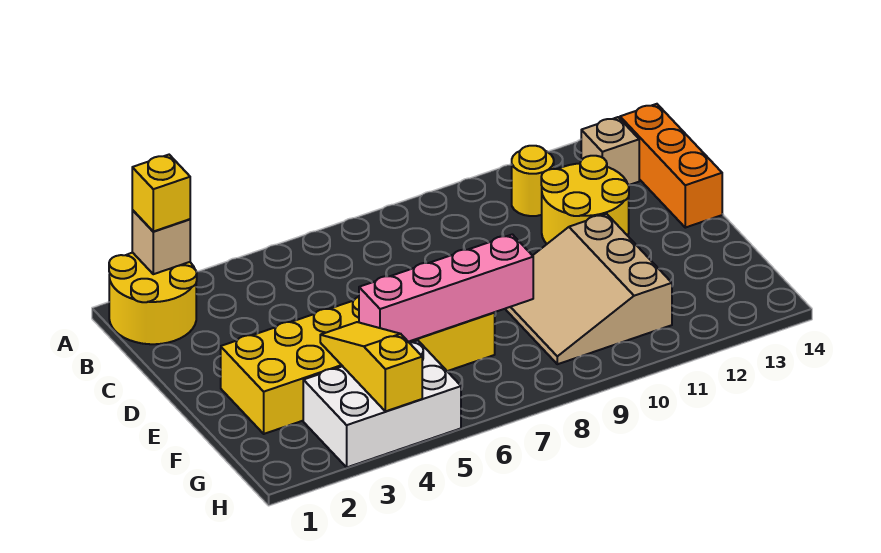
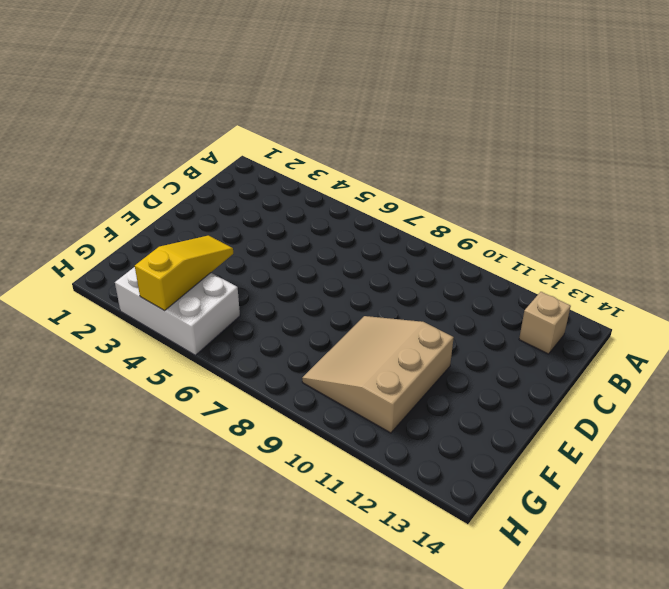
none -> yellow round brick A1:B2 level 1
none -> yellow round brick B11 level 1
none -> orange brick B14:D14 level 1

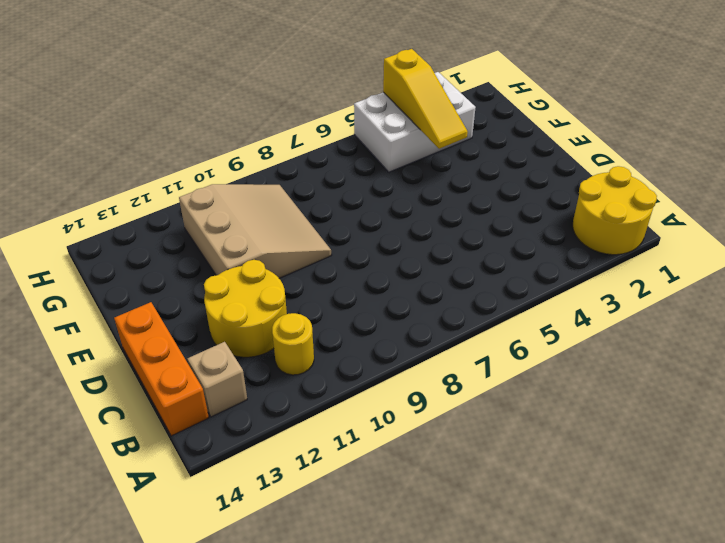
none -> yellow brick E2:F7 level 1
none -> tan brick A2 level 2
none -> pink brick F5:F8 level 2

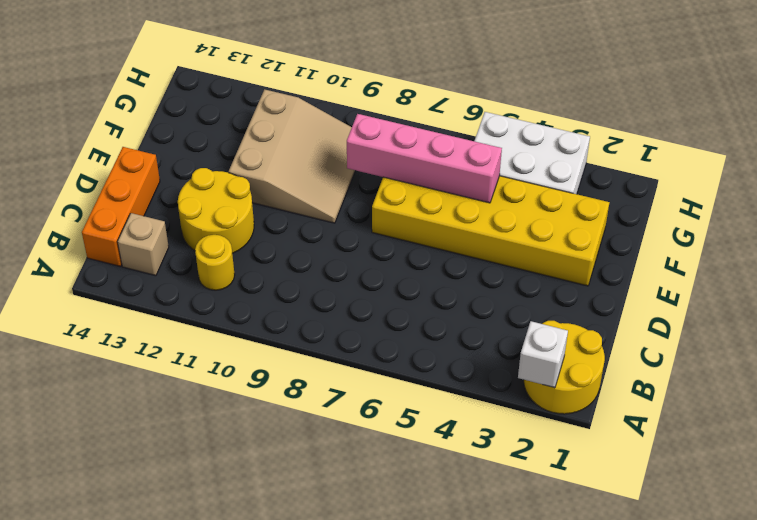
white brick A2 level 2 -> tan brick A2 level 2
none -> yellow slope F4:H4 level 2 top H
none -> yellow brick A2 level 3

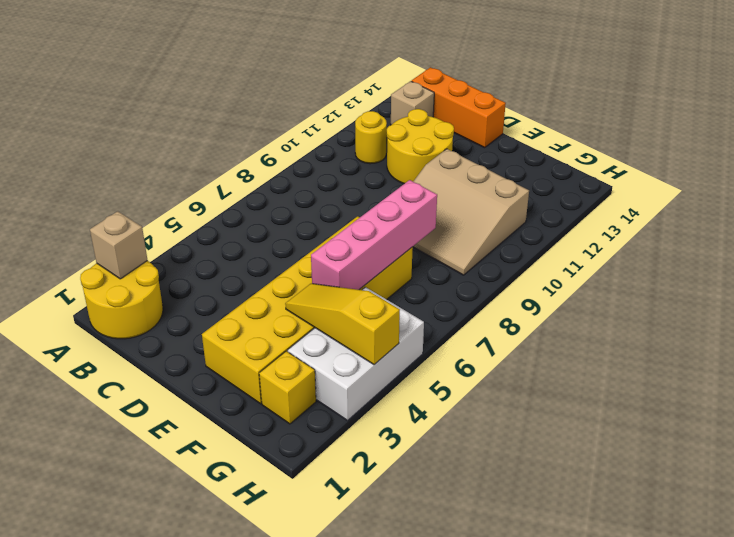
yellow brick G2 level 1 -> yellow brick A2 level 3

